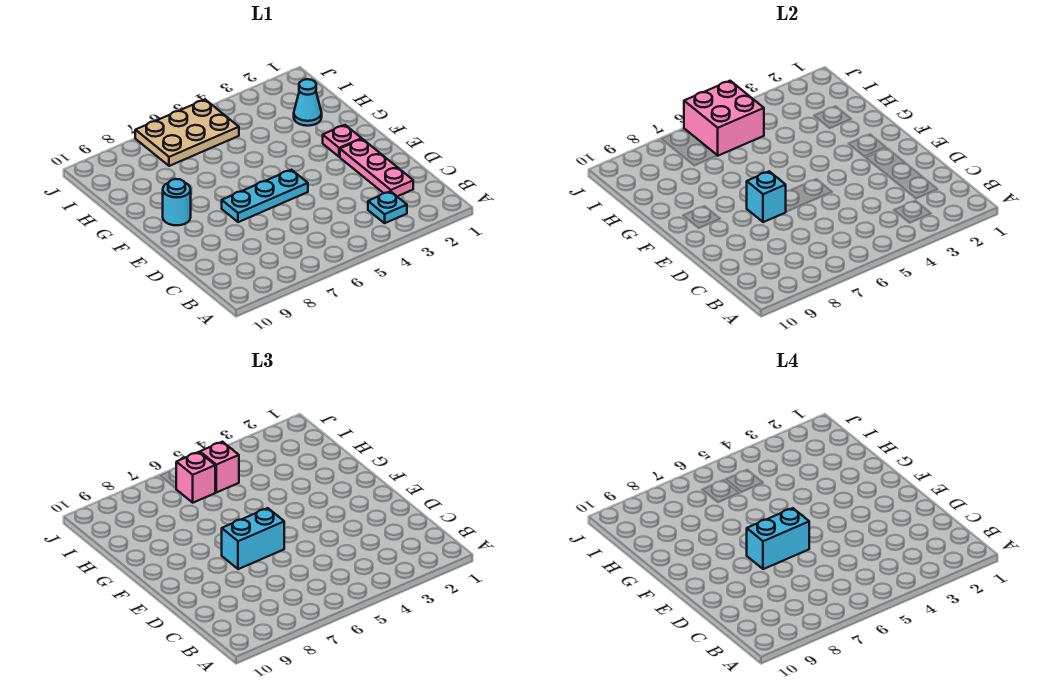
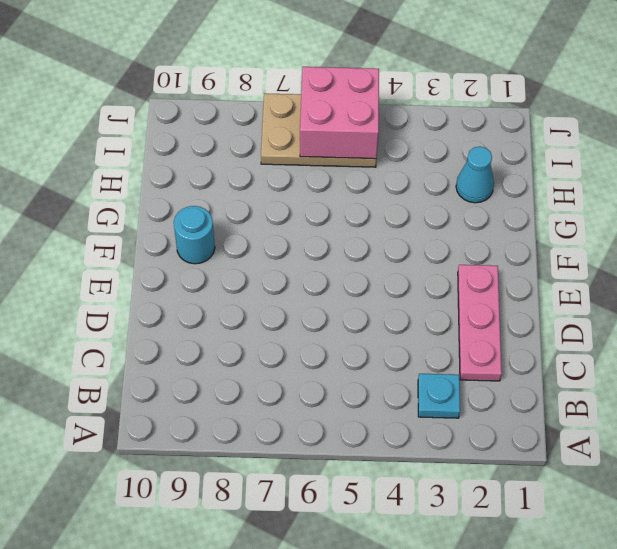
none -> cyan plate E5:E7 level 1
none -> pink plate F2 level 1
none -> cyan brick E7 level 2

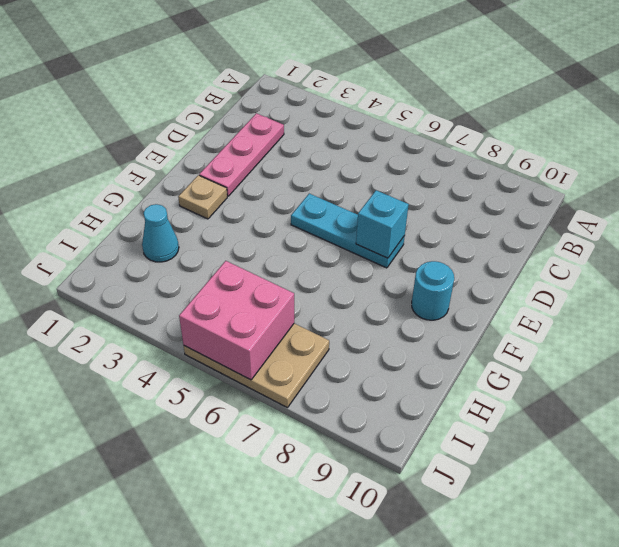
tan plate F2 level 1 -> pink plate F2 level 1
none -> cyan plate B3 level 1
none -> cyan brick E6:E7 level 3
none -> pink brick I5 level 3

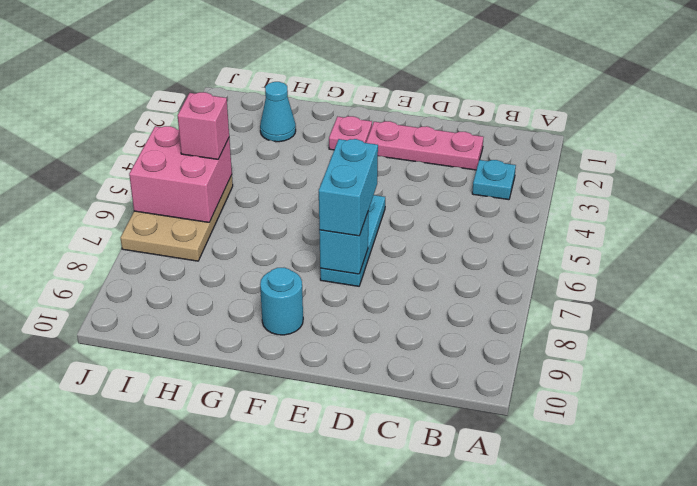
none -> pink brick I6 level 3
none -> cyan brick E6:E7 level 4

